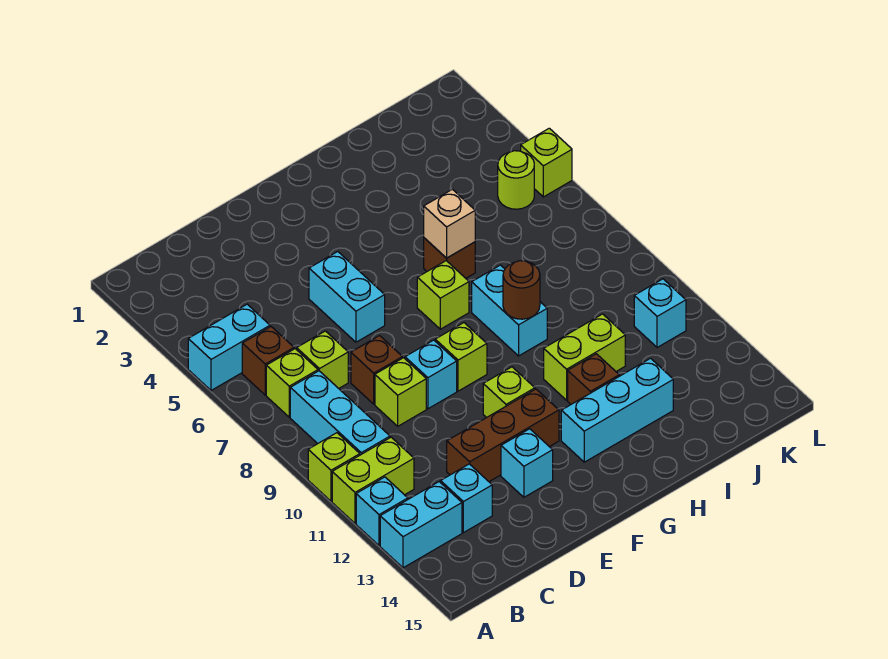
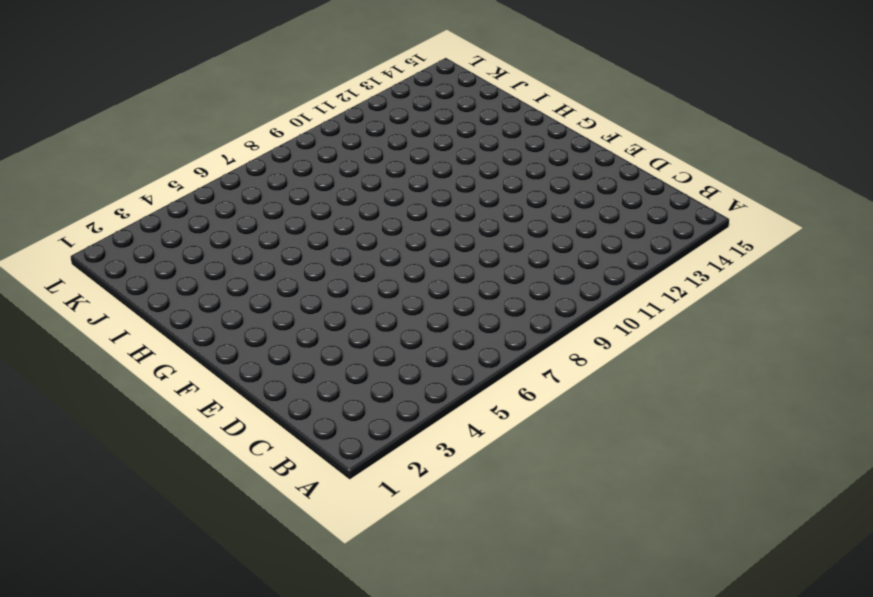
none -> cyan brick A5:B5 level 1
none -> lime brick A10 level 1
none -> lime brick A11:B11 level 1

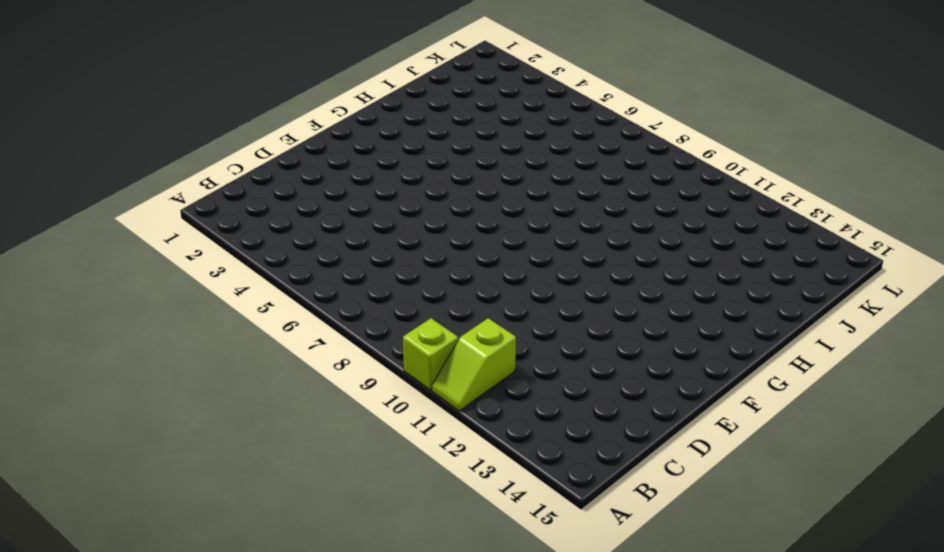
lime slope A11:B11 level 1 top B -> lime brick A11:B11 level 1
none -> cyan brick A5:B5 level 1
none -> cyan brick A12 level 1
none -> cyan brick A13:B13 level 1

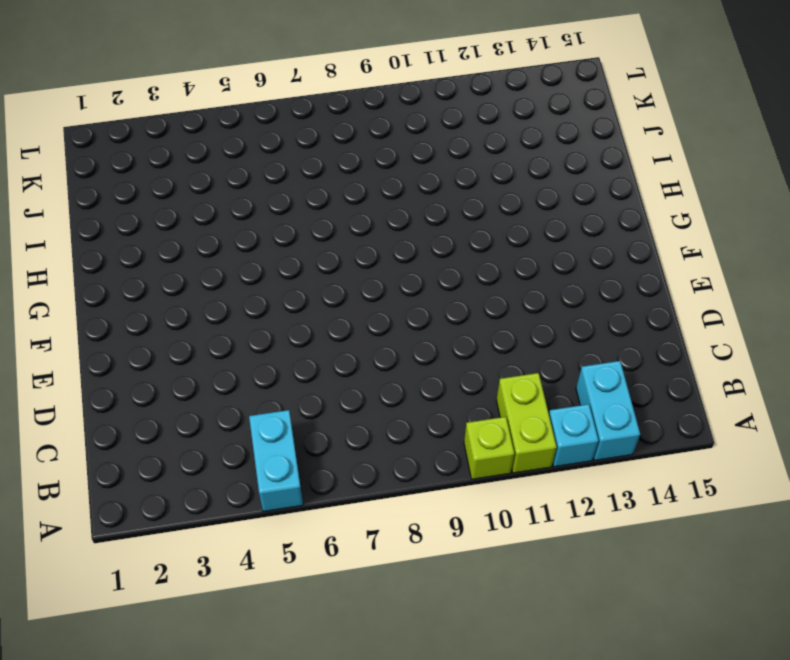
none -> brown brick B6 level 1
none -> lime brick B7 level 1
none -> cyan brick B8:B10 level 1

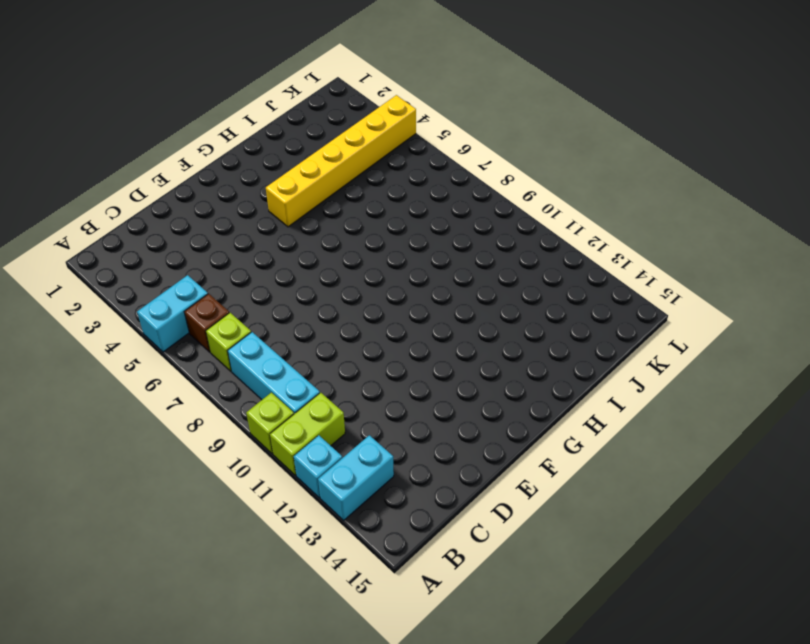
yellow brick G4:L4 level 1 -> none
none -> lime brick C7 level 1
none -> cyan brick C13 level 1
none -> brown brick D8 level 1

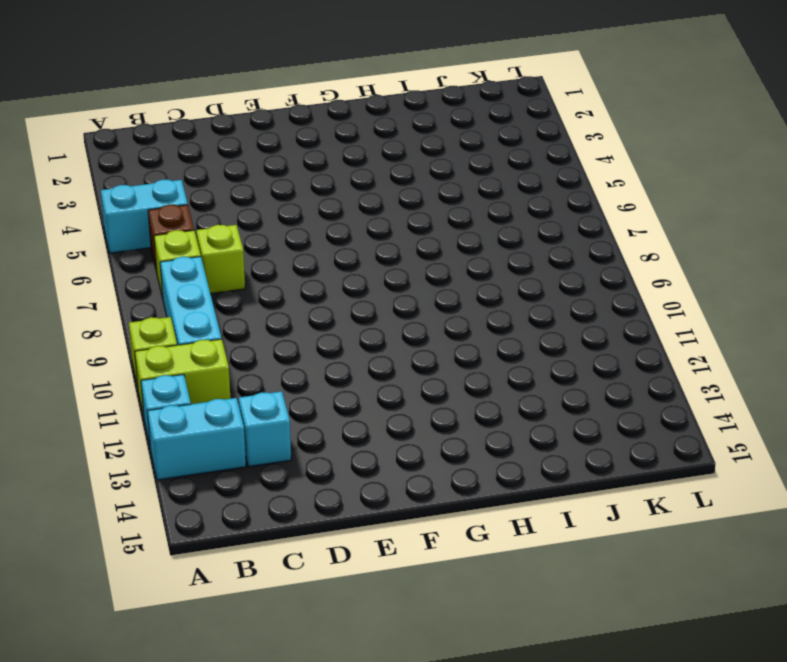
none -> brown brick D8 level 1
none -> lime brick D9 level 1
none -> brown brick D12:F12 level 1

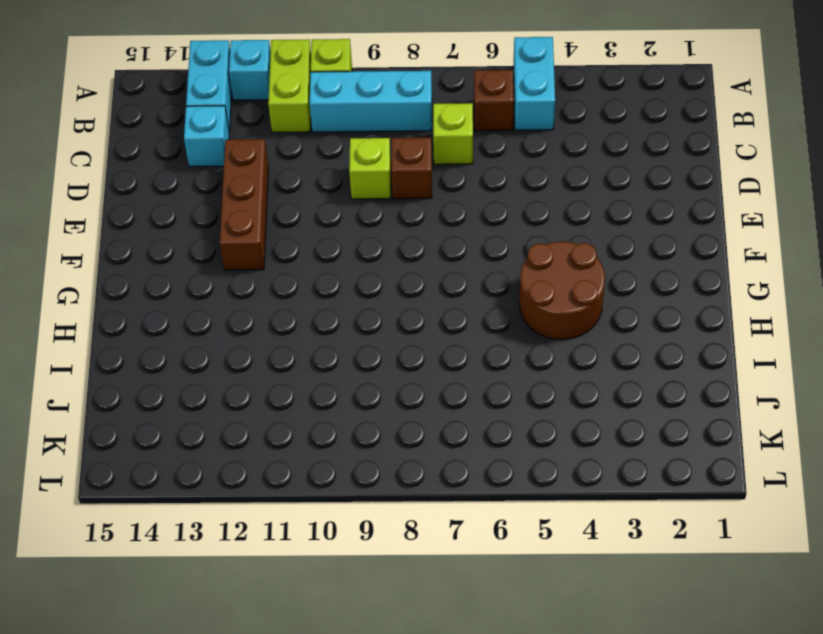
brown round brick G4:H5 level 1 -> none
none -> lime brick B7 level 1
none -> cyan brick E5:E6 level 1
none -> cyan brick E9 level 1

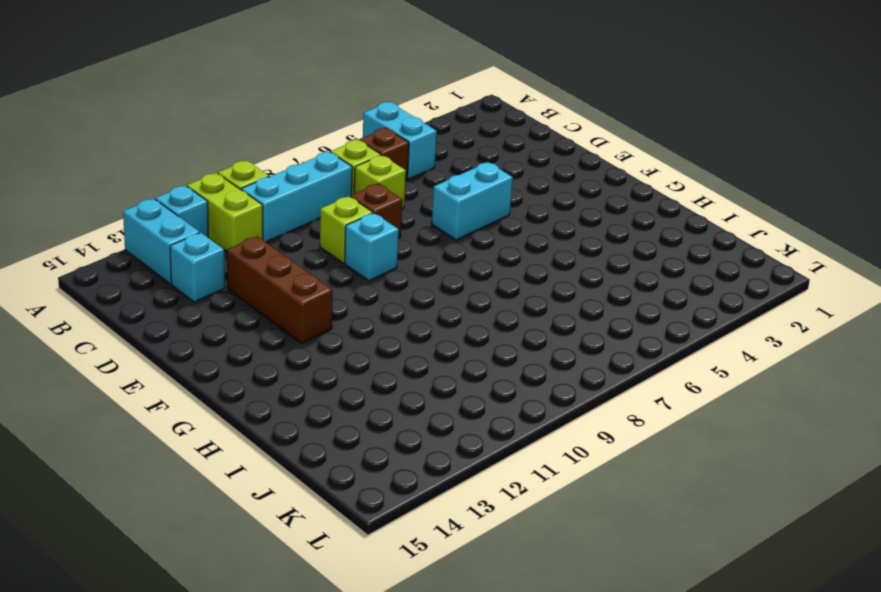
none -> cyan brick E13 level 1
none -> lime brick F9 level 1
none -> lime brick F11 level 1

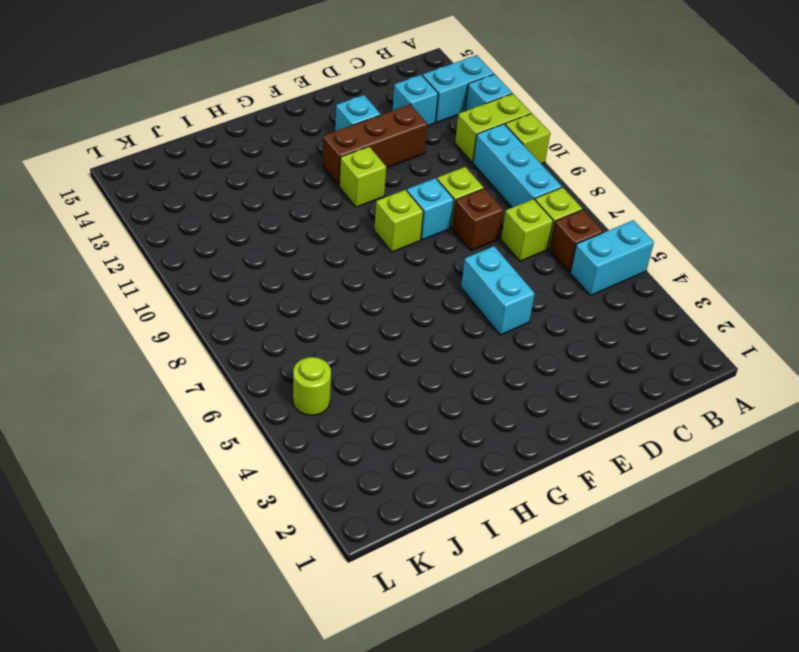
none -> lime brick G7 level 1
none -> cyan brick G13:I13 level 1
none -> brown brick H6 level 1

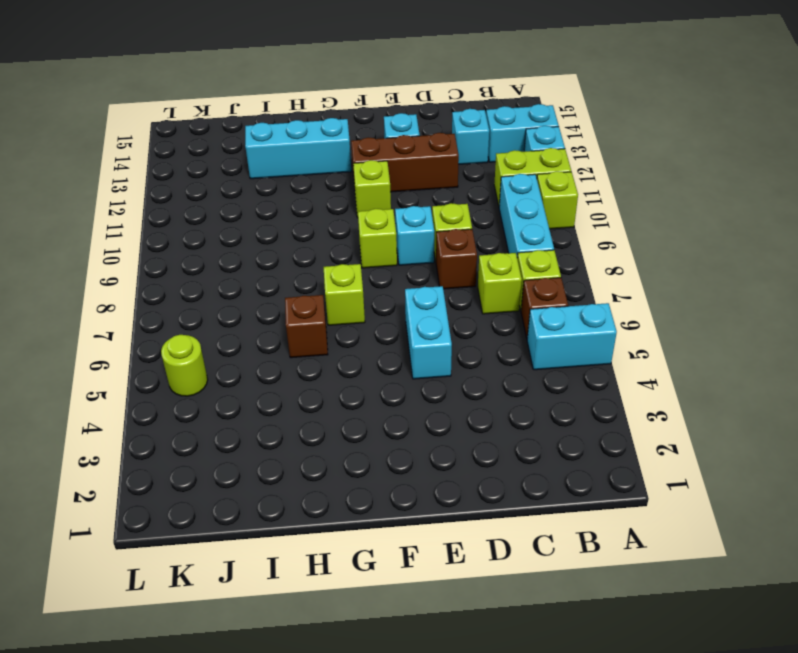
none -> cyan brick H8:H9 level 1
none -> lime brick H11:I11 level 1
none -> brown brick H12 level 1

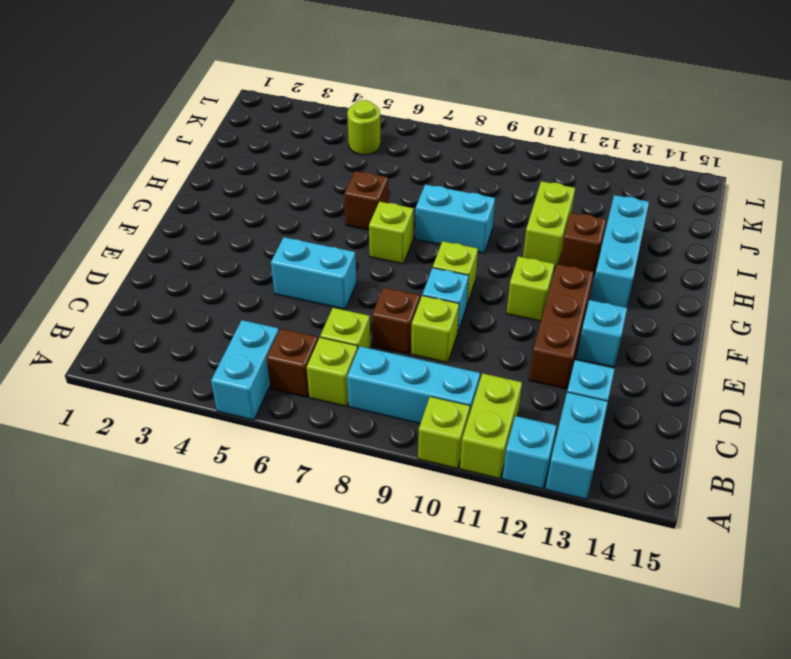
none -> cyan brick K11 level 1
none -> lime brick L5 level 1
none -> tan brick H6 level 2

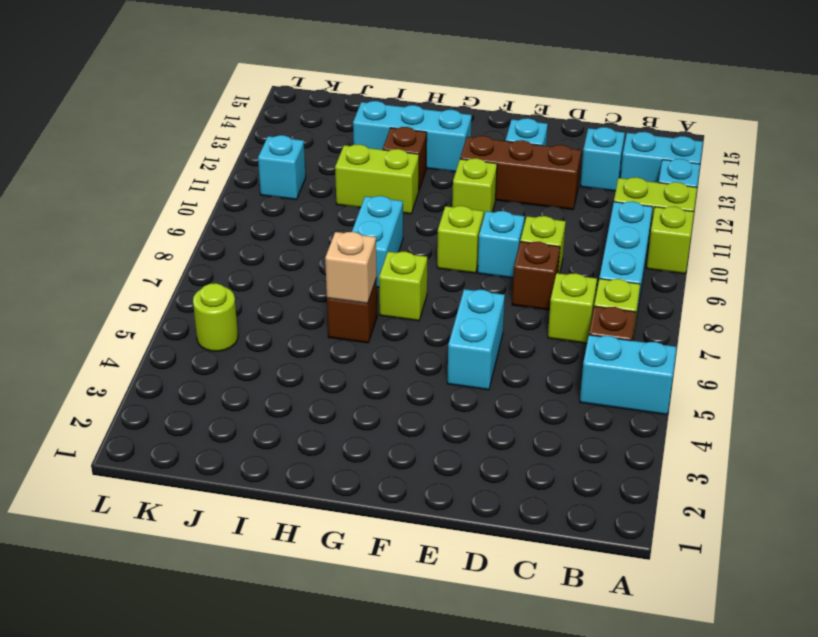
none -> lime brick L5 level 1
none -> brown round brick H9 level 2

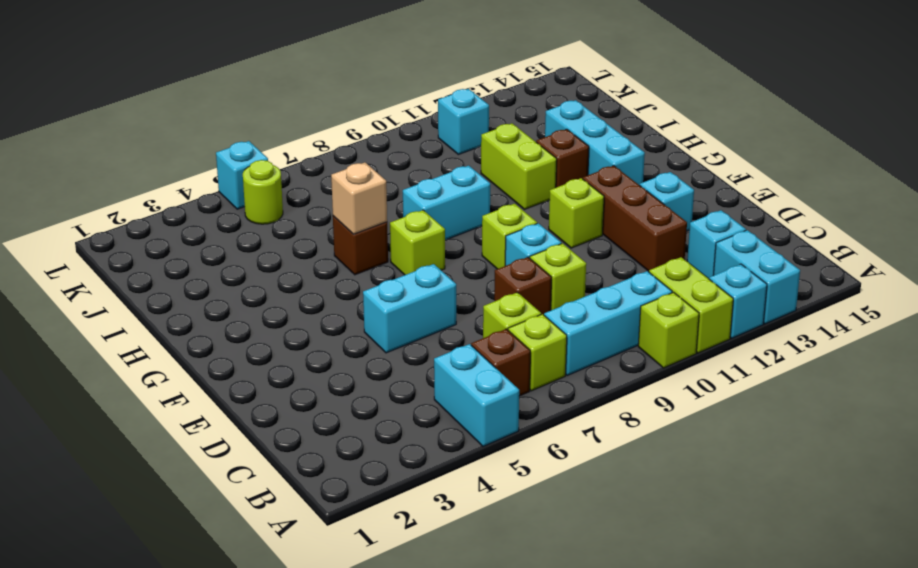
cyan brick L5 level 1 -> lime brick L5 level 1
none -> brown round brick H9 level 2

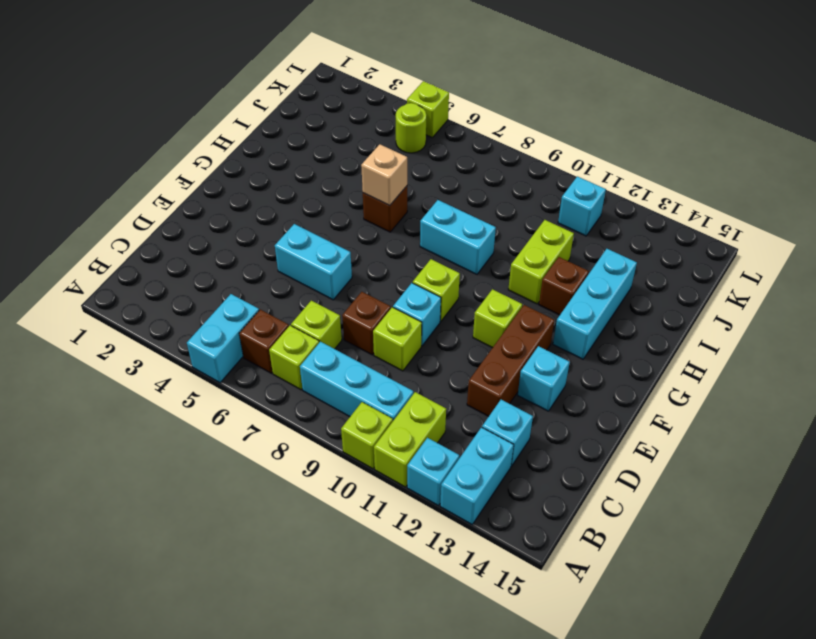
none -> lime brick G7 level 1
none -> brown round brick H9 level 2

